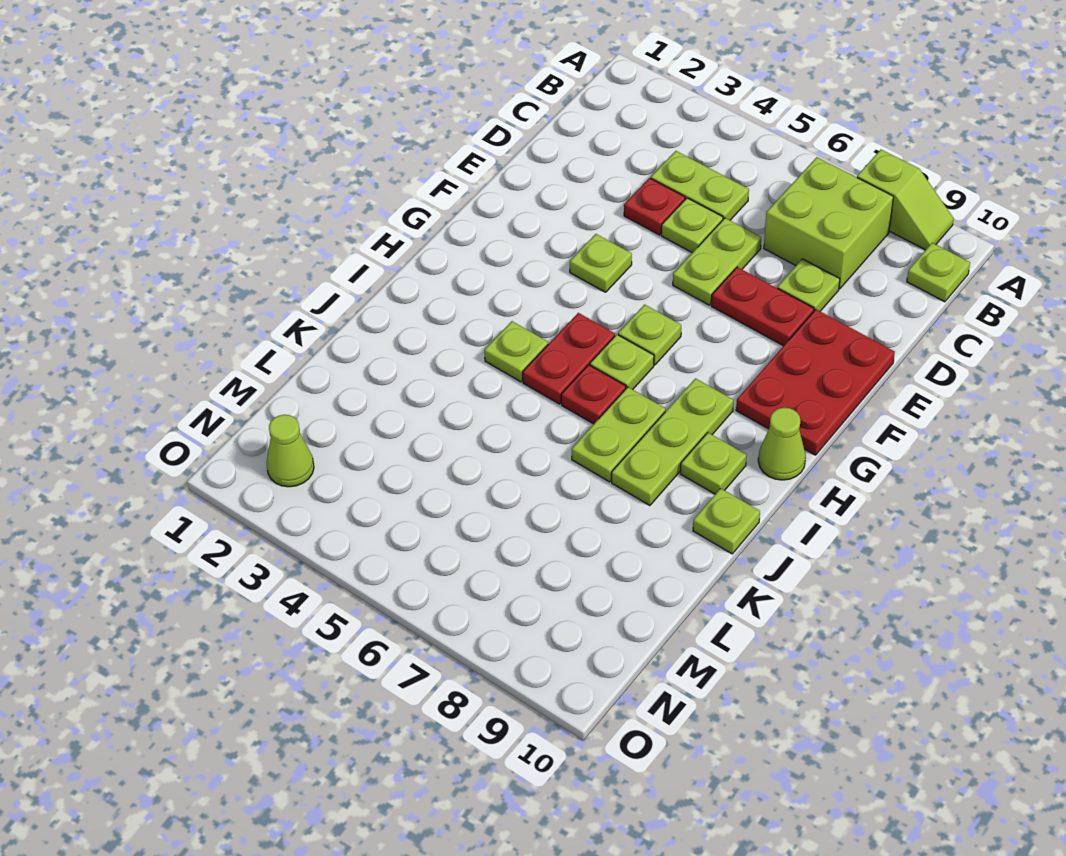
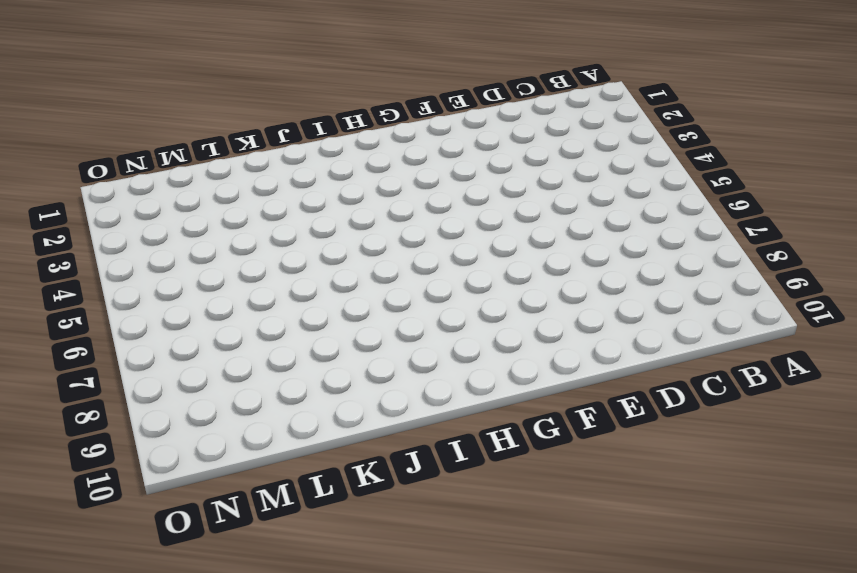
none -> lime slope A8:A9 level 1 top 8
none -> lime brick B7:C8 level 1
none -> lime plate B10 level 1

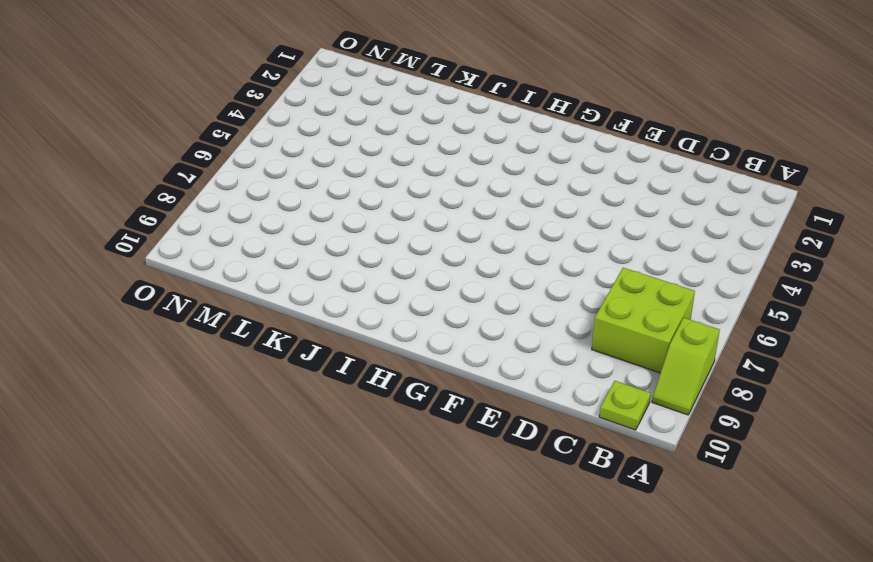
none -> lime plate C4:C5 level 1
none -> red plate D4 level 1
none -> lime plate D5 level 1

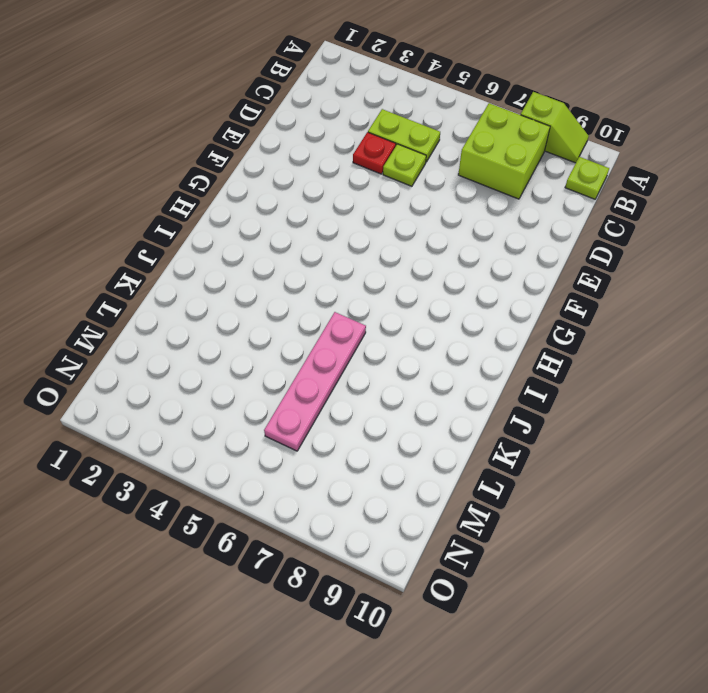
pink plate J6:M6 level 1 -> none
none -> lime plate D6:E6 level 1
none -> lime plate D8 level 1
none -> red plate E7:E8 level 1

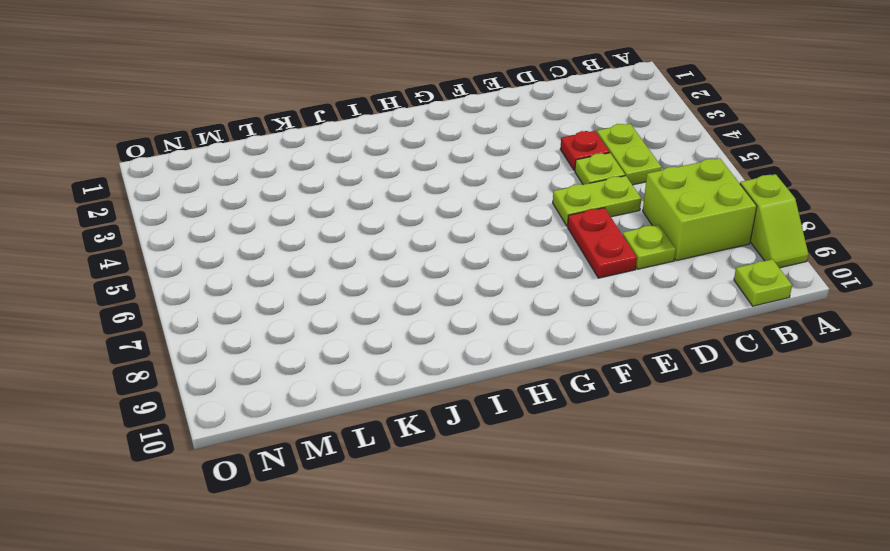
none -> red plate E9:G10 level 1
none -> lime plate F4 level 1
none -> lime plate G6 level 1

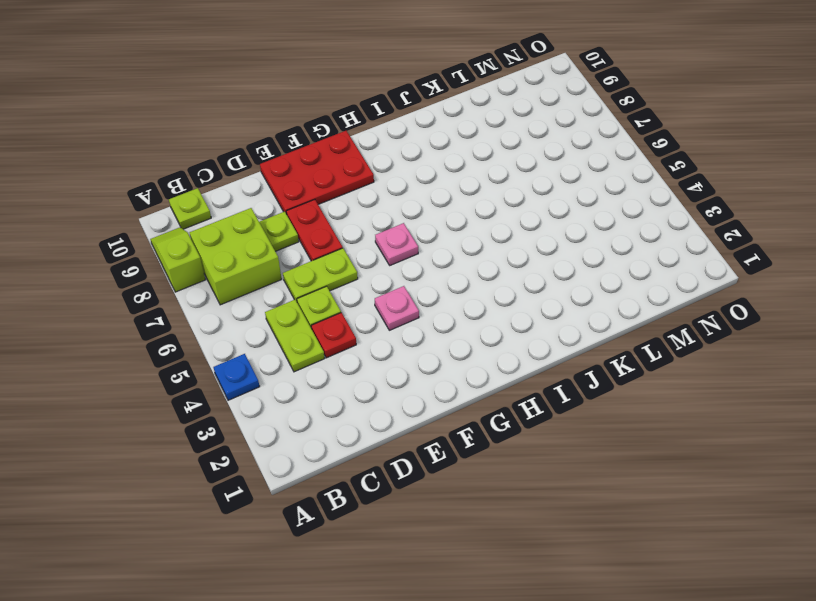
blue plate A4 level 1 -> none
pink plate F4 level 1 -> lime plate F4 level 1
pink plate G6 level 1 -> lime plate G6 level 1
none -> red plate H5:I5 level 1
none -> lime plate H6 level 1
none -> lime plate H8:J8 level 1

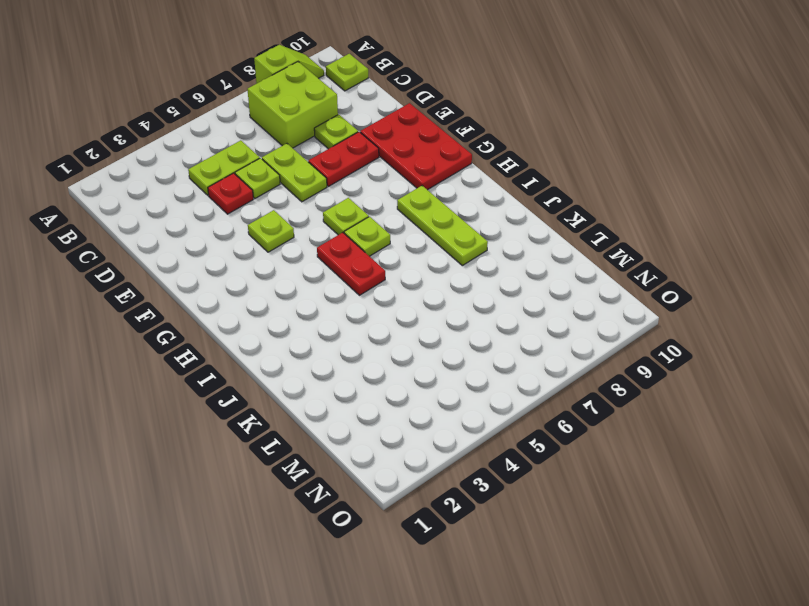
none -> lime cone H10 level 1
none -> lime plate I4 level 1
none -> red plate I6 level 1

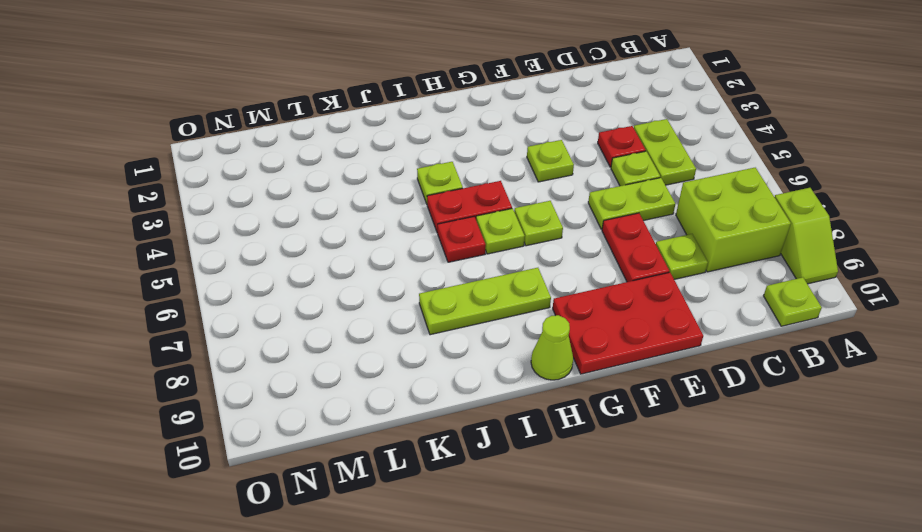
none -> lime plate I7:J7 level 1
none -> lime plate I9 level 1
none -> lime plate J10 level 1

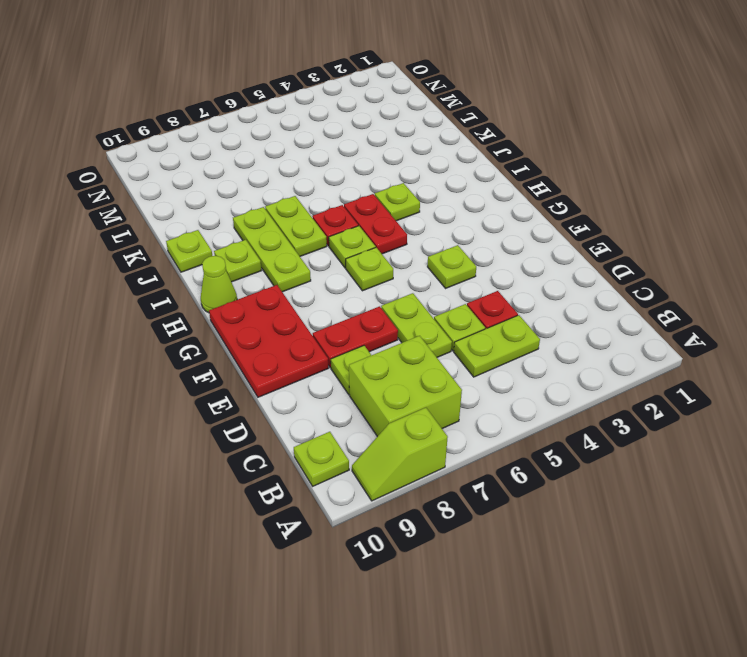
none -> lime cone N2 level 1

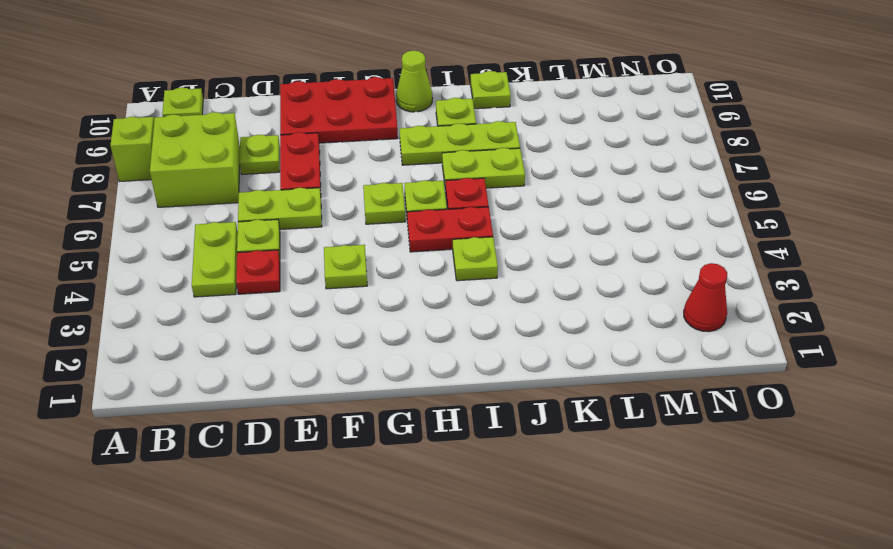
red cone N2 level 1 -> lime cone N2 level 1

